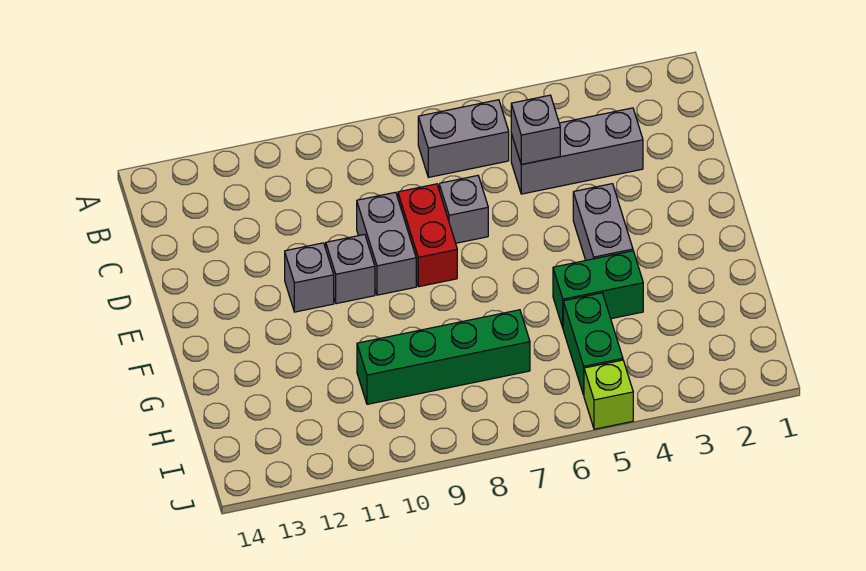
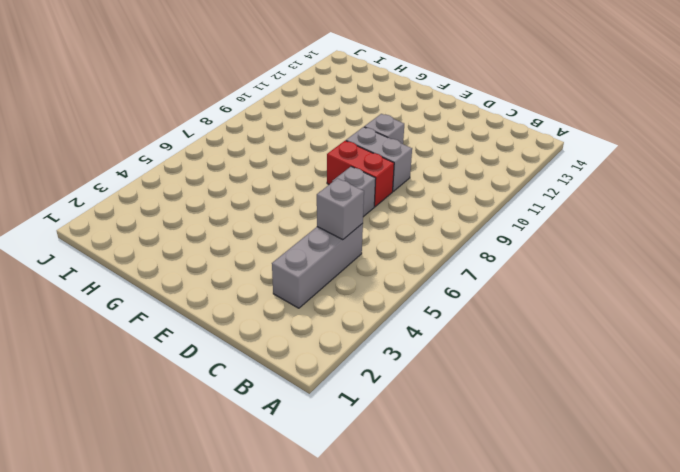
none -> grey brick B6:B7 level 1
none -> grey brick E4:F4 level 1
none -> grey brick E11 level 1

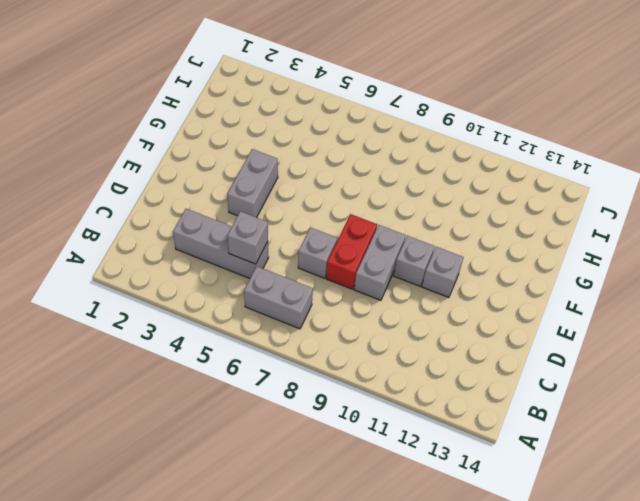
none -> green brick G4:G5 level 1
none -> green brick H5:I5 level 1
none -> green brick H7:H10 level 1

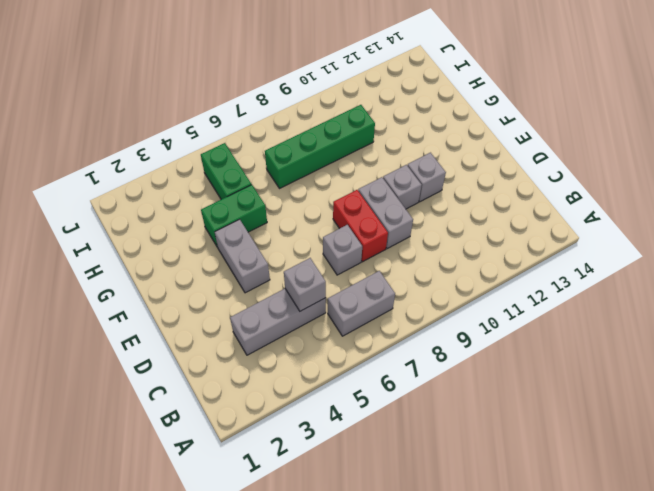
none -> lime brick J5 level 1

